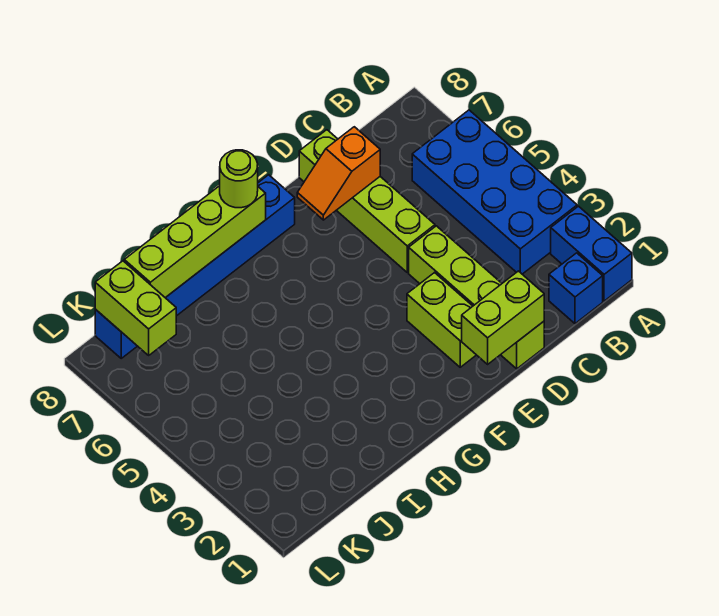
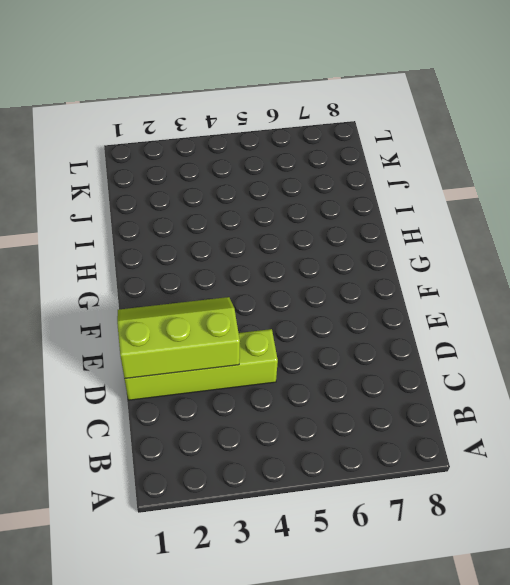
lime slope D1:E3 level 2 top D -> lime brick D1:E1 level 2
none -> blue brick A1:A2 level 1
none -> blue brick A3:B6 level 1
none -> blue brick B1 level 1

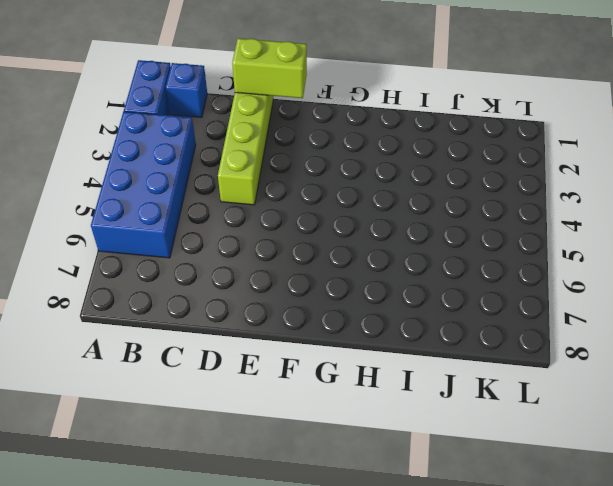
none -> lime brick D5:D8 level 1
none -> lime brick E2:E3 level 1
none -> blue brick F8:K8 level 1

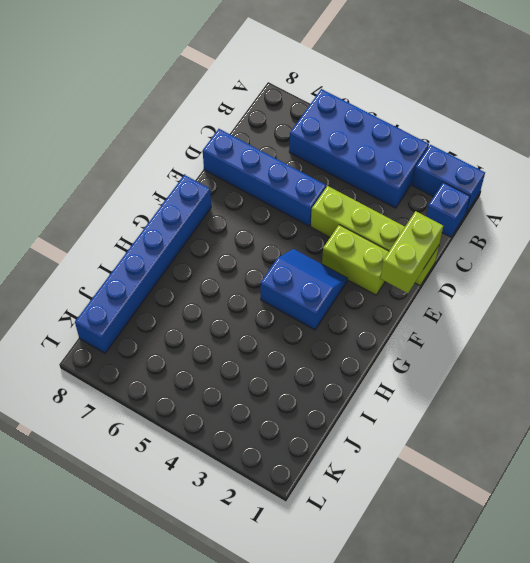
blue brick D5:D8 level 1 -> lime brick D5:D8 level 1
blue slope F3:G4 level 1 top G -> none
none -> orange slope D7:E7 level 2 top D
none -> lime brick G8:J8 level 2
none -> lime brick K7:K8 level 2

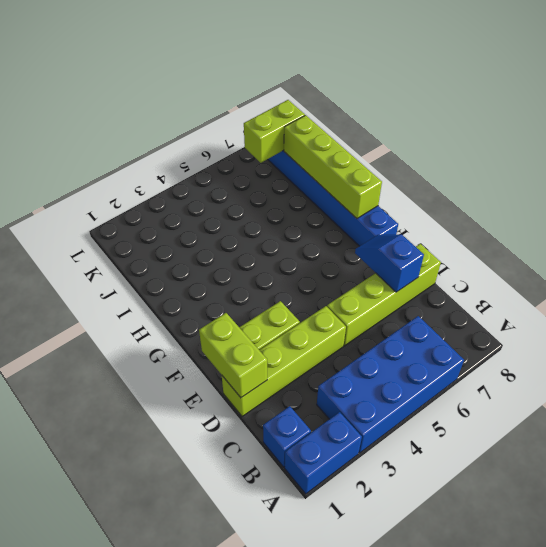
blue slope D7:E7 level 2 top D -> orange slope D7:E7 level 2 top D
none -> lime round brick G8 level 3

